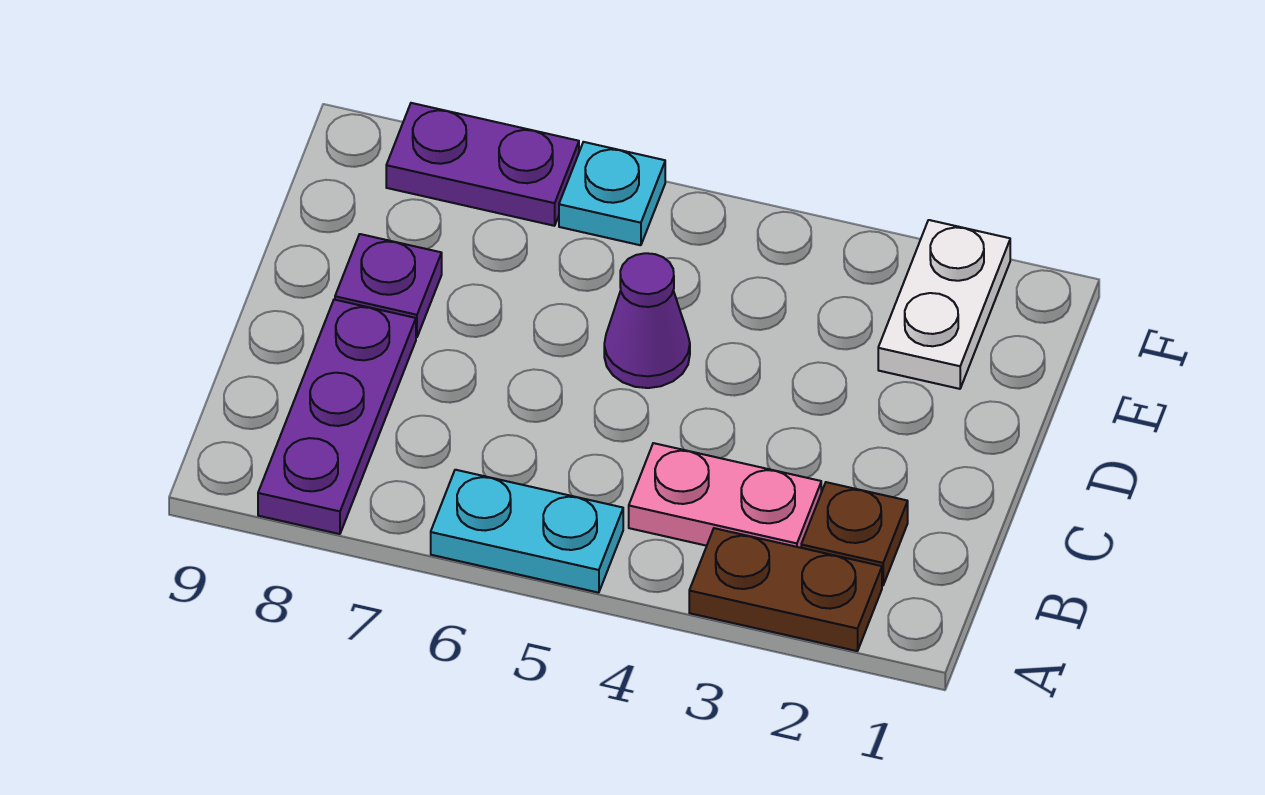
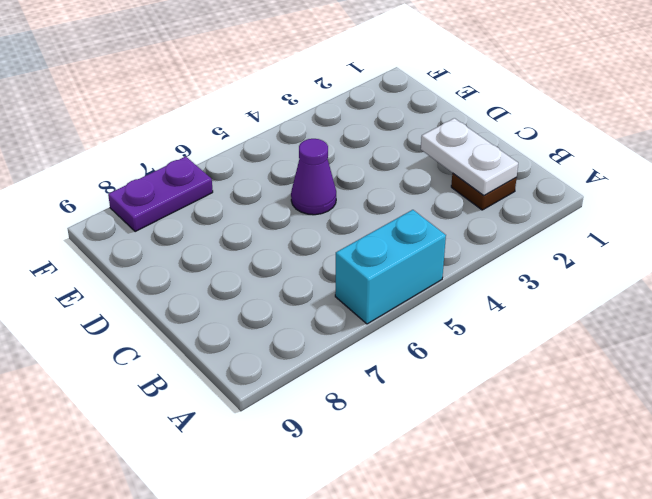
cyan brick A5:A6 level 1 -> cyan plate A5:A6 level 1
white plate B2:C2 level 2 -> white plate E2:F2 level 1
none -> brown plate A2:A3 level 1
none -> purple plate A8:C8 level 1

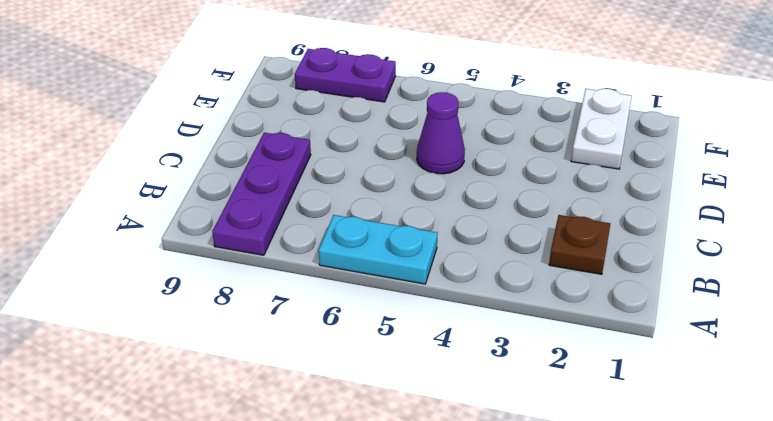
none -> brown plate A2:A3 level 1
none -> pink plate B3:B4 level 1

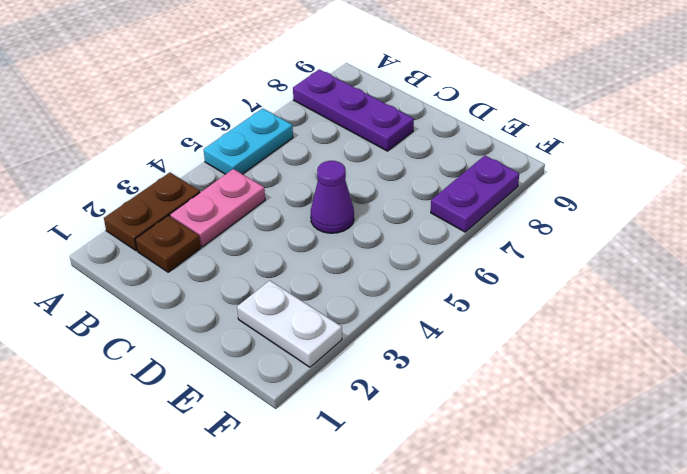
none -> purple plate D8 level 1
none -> cyan plate F6 level 1

